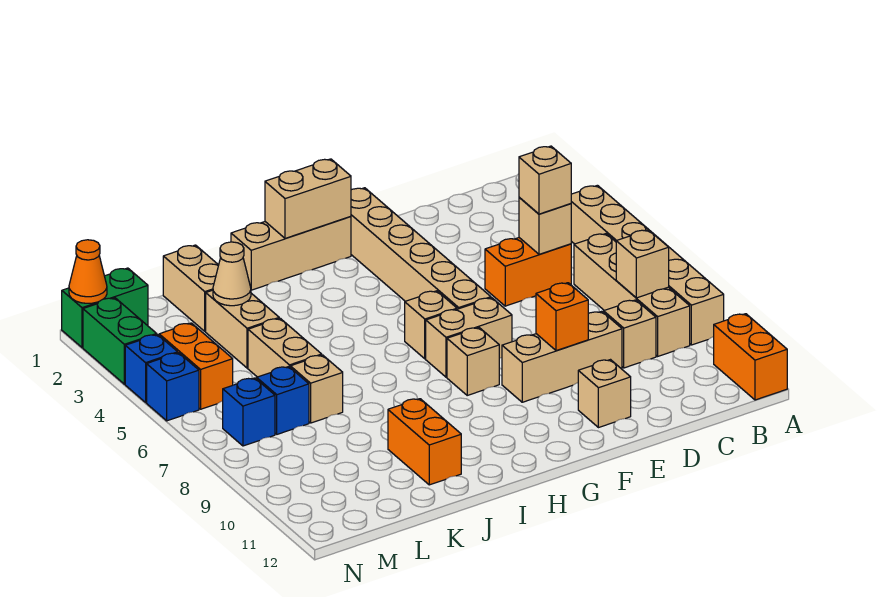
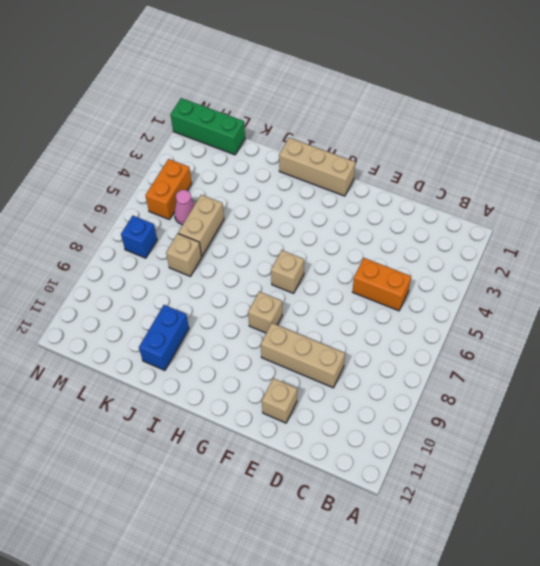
blue brick J10:J11 level 1 -> orange brick J10:J11 level 1
green brick L1:N1 level 1 -> green brick M1:N1 level 1
pink cone L5 level 1 -> none
none -> tan brick A4:A9 level 1
none -> orange brick A11:A12 level 1
none -> tan brick B6:B9 level 1
none -> tan brick C9 level 1

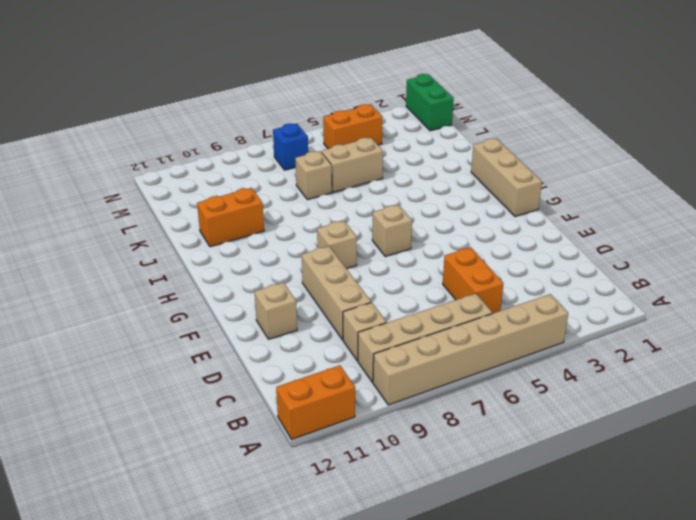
none -> tan brick F1:F6 level 1
none -> tan brick F7:G7 level 1
none -> tan brick K1:K2 level 1
none -> tan brick K3:K4 level 1

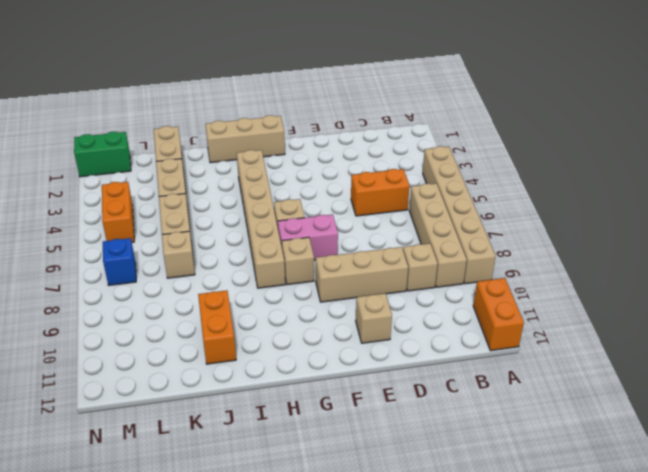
pink brick F7:G7 level 1 -> tan brick F7:G7 level 1
tan brick H3:H8 level 1 -> tan brick F1:F6 level 1
none -> blue brick L7 level 1
none -> green brick N2:N3 level 1
none -> blue brick N4 level 1
none -> blue brick N5 level 1

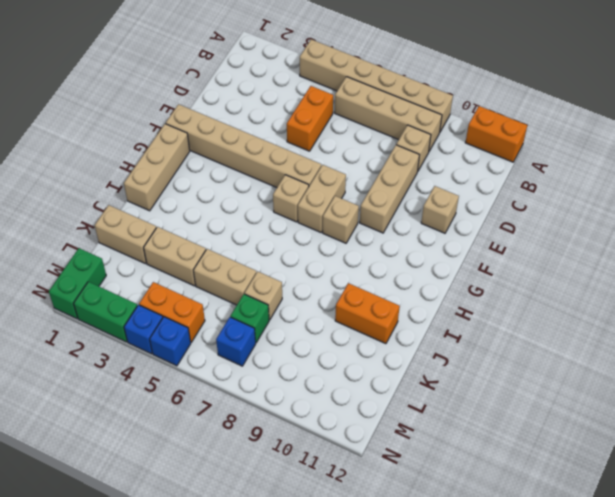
green brick L7 level 1 -> blue brick L7 level 1
none -> tan brick B8 level 2
none -> tan brick C5 level 2
none -> orange brick E9 level 2
none -> tan brick G1:H1 level 2

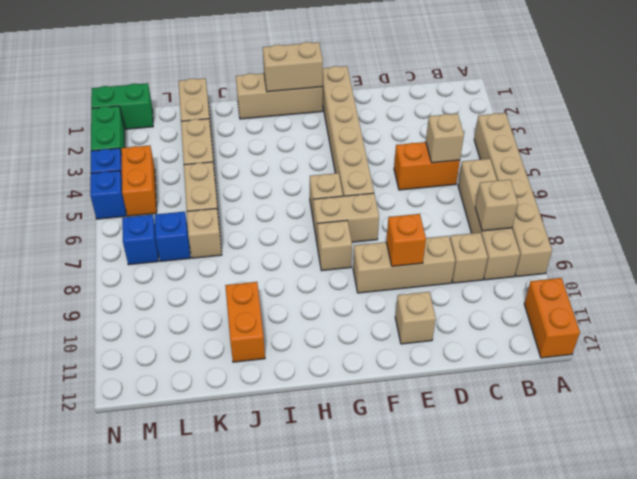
none -> tan cone K3 level 2
none -> orange cone N1 level 2
none -> tan brick C5 level 3

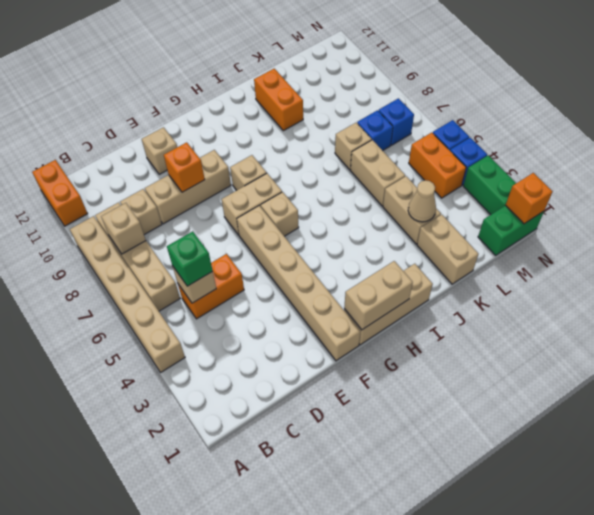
green brick C5 level 3 -> tan brick C5 level 3
orange brick N1 level 2 -> orange cone N1 level 2

